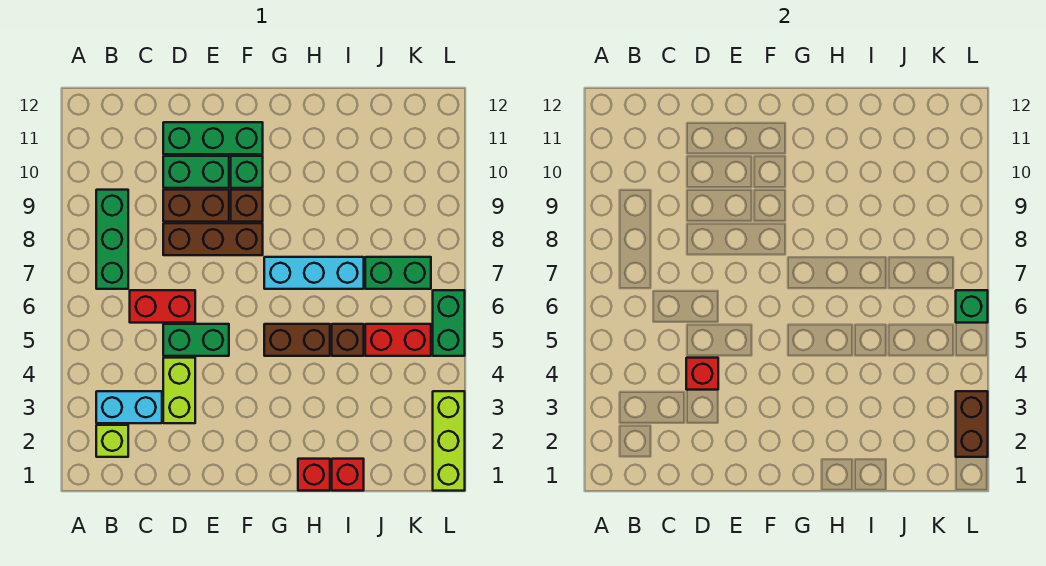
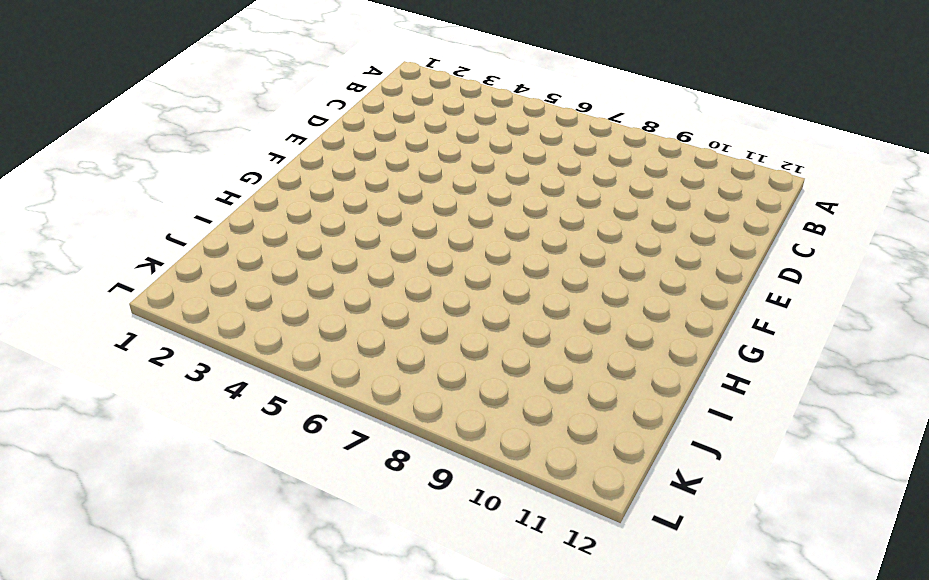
none -> lime brick B2 level 1
none -> cyan brick B3:C3 level 1
none -> green brick B7:B9 level 1

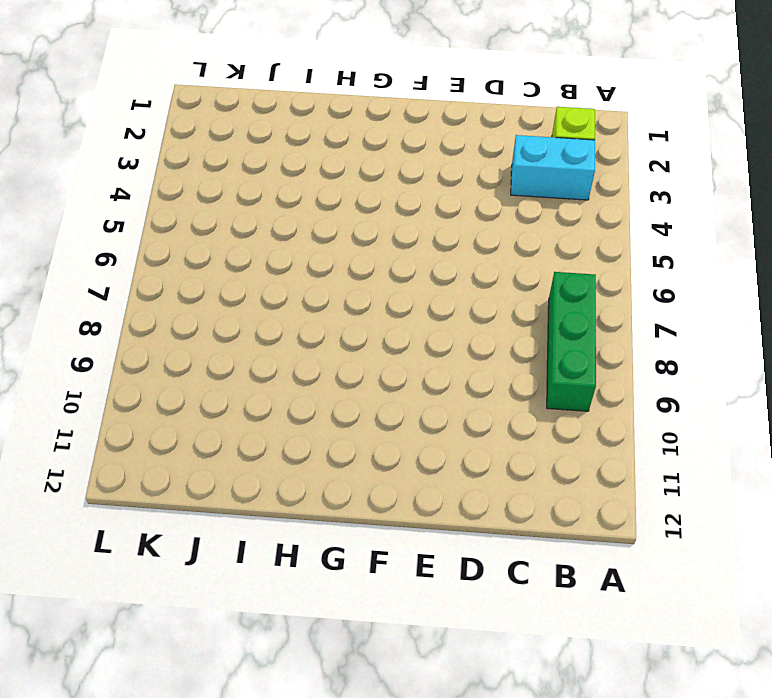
none -> red brick C6:D6 level 1
none -> lime brick D3:D4 level 1
none -> green brick D5:E5 level 1

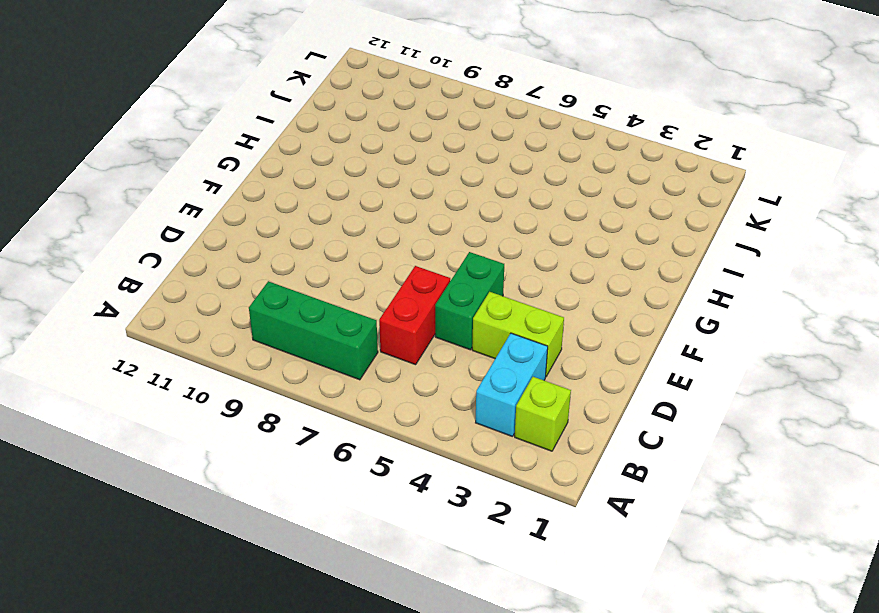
none -> brown brick D8:F8 level 1
none -> brown brick D9:E9 level 1
none -> green brick D10:E10 level 1

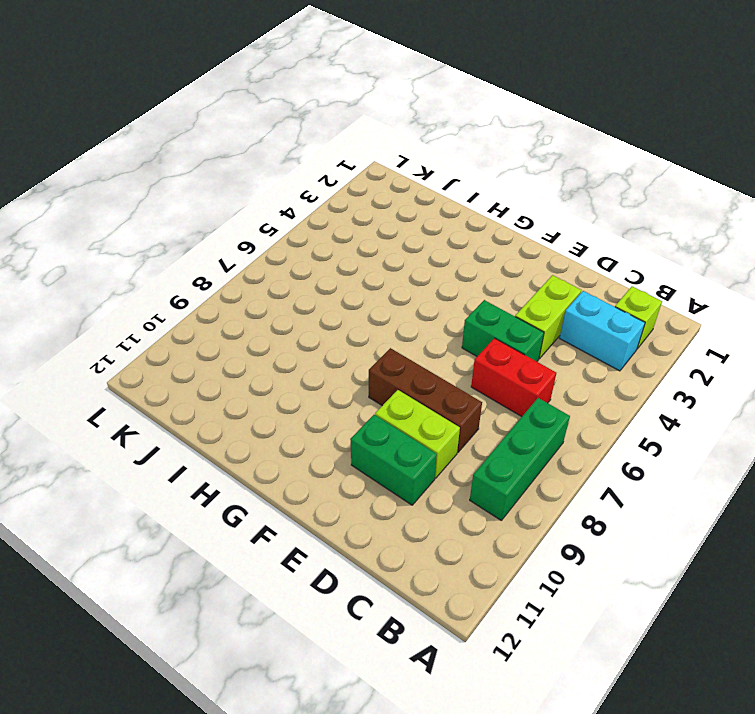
lime brick D9:E9 level 1 -> brown brick D9:E9 level 1
none -> green brick D11:F11 level 1
none -> brown brick F9 level 1
none -> green brick F10 level 1

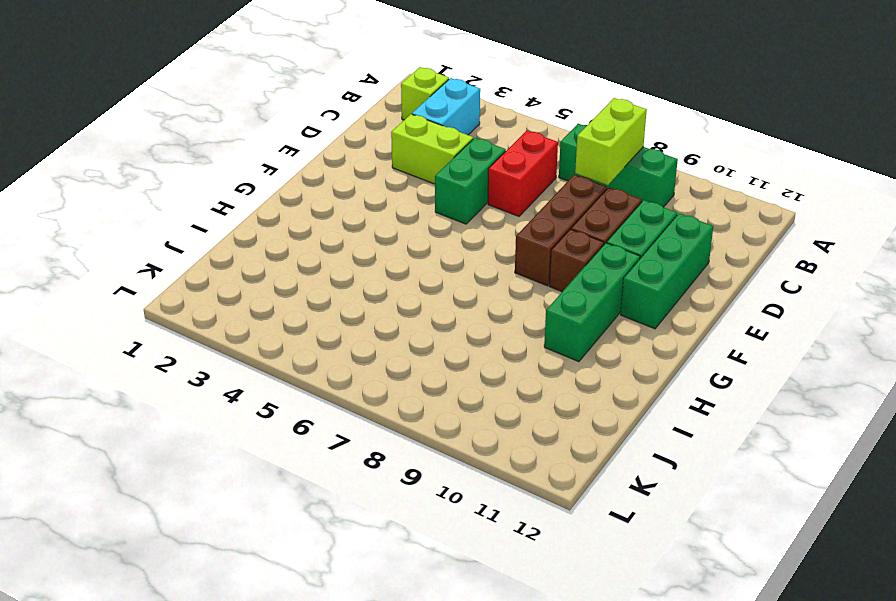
lime brick B8:C8 level 2 -> none
green brick F10:H10 level 1 -> green brick F10 level 1
none -> brown brick G5:H5 level 1
none -> cyan brick G7:I7 level 1
none -> red brick H1 level 1

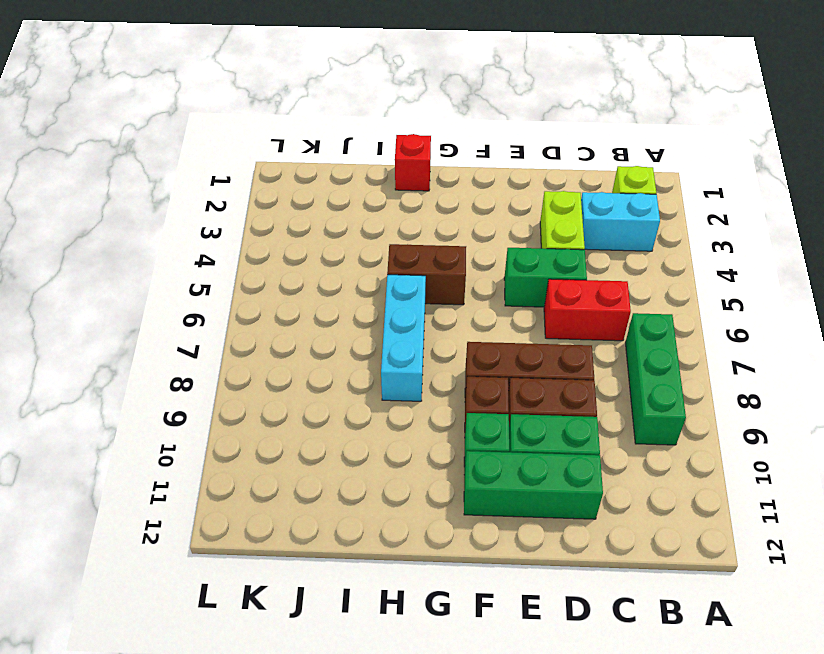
cyan brick H6:H8 level 1 -> cyan brick G7:I7 level 1
none -> red brick I1 level 1
none -> brown brick I5 level 1
none -> red brick J5:K5 level 1

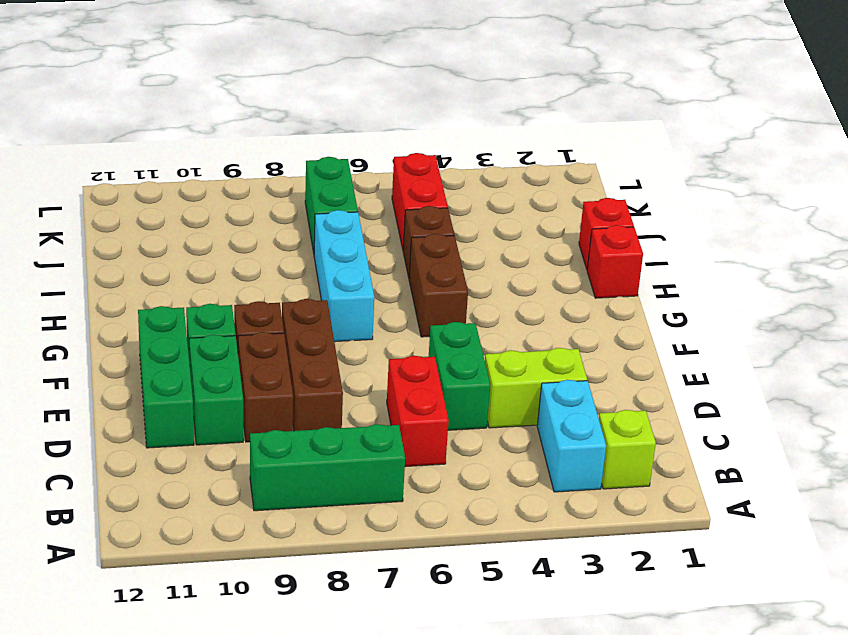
none -> lime brick L1:L3 level 1
none -> green brick L5:L6 level 1
none -> red brick D4 level 2

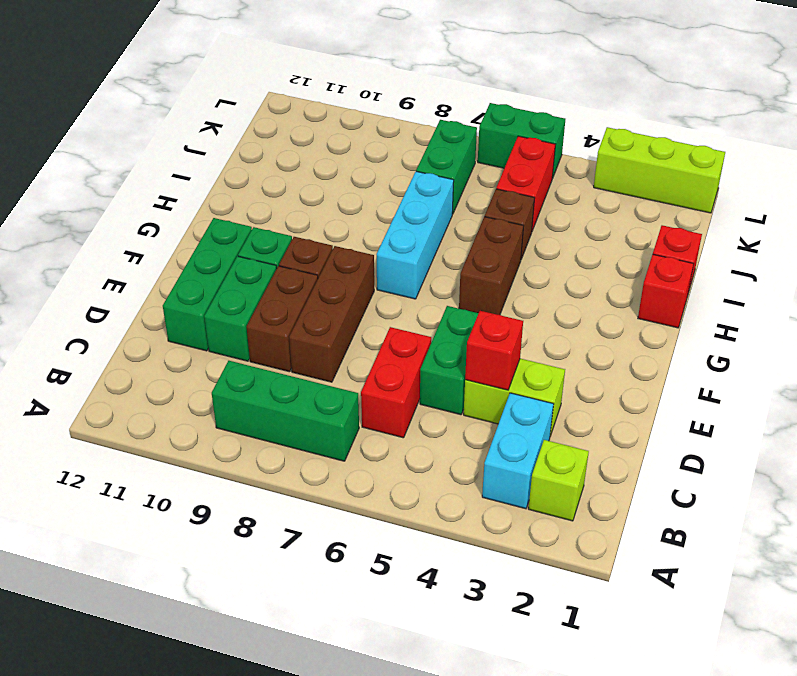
none -> brown brick L2:L3 level 2
none -> green brick L6 level 2

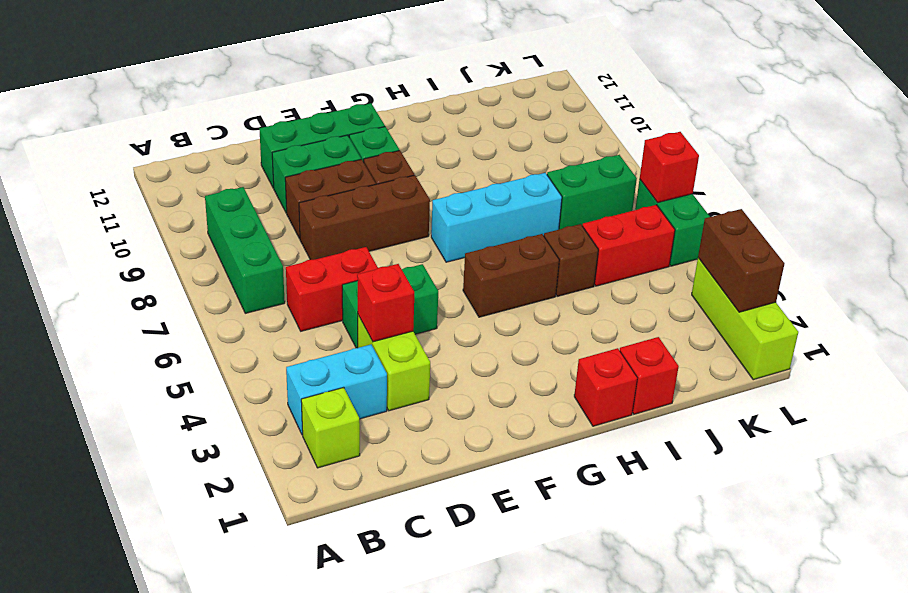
red brick L6 level 2 -> green brick L6 level 2

